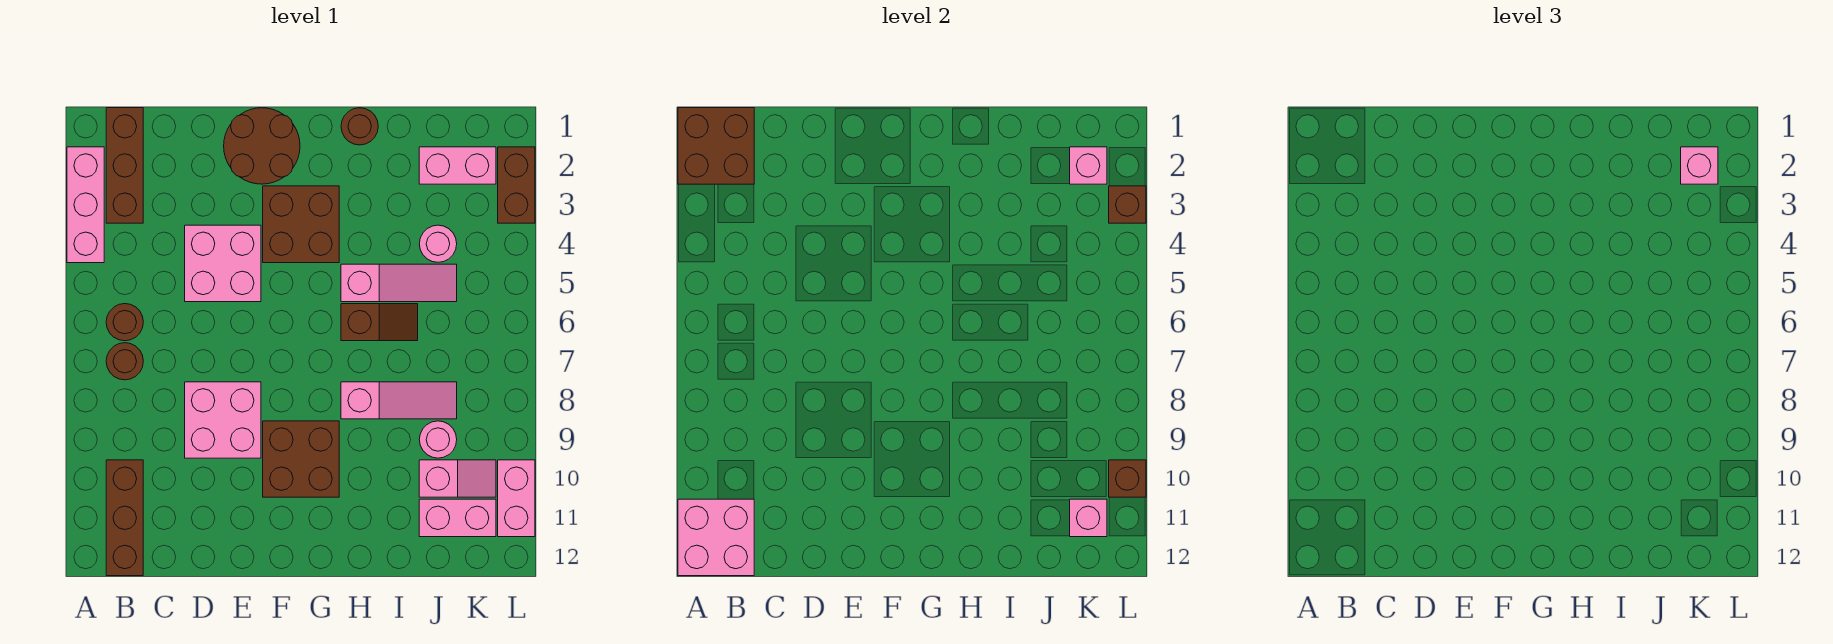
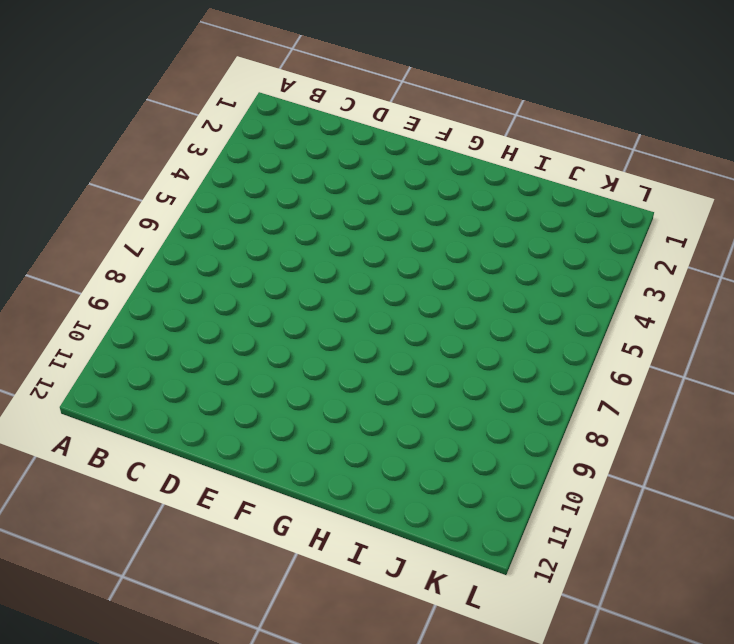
none -> pink brick A2:A4 level 1
none -> brown brick B1:B3 level 1
none -> brown round brick B6 level 1

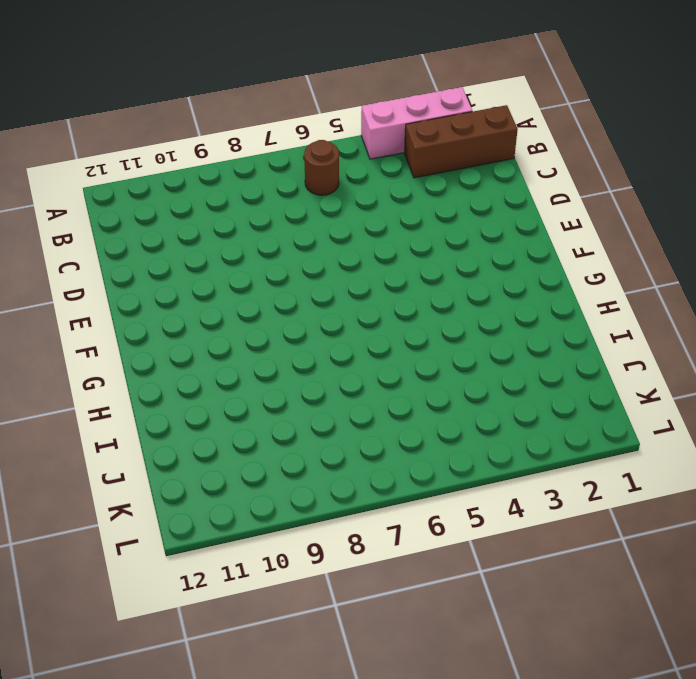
none -> brown round brick B7 level 1
none -> brown brick B10:B12 level 1
none -> pink brick D4:E5 level 1

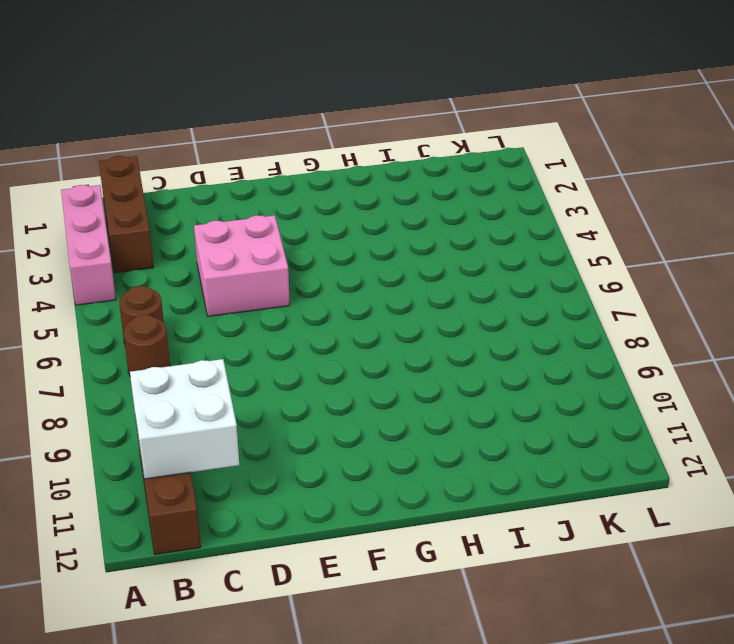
white brick B10:C11 level 2 -> pink brick A11:B12 level 2
none -> pink brick D8:E9 level 1
none -> brown round brick E1:F2 level 1
none -> brown brick F3:G4 level 1

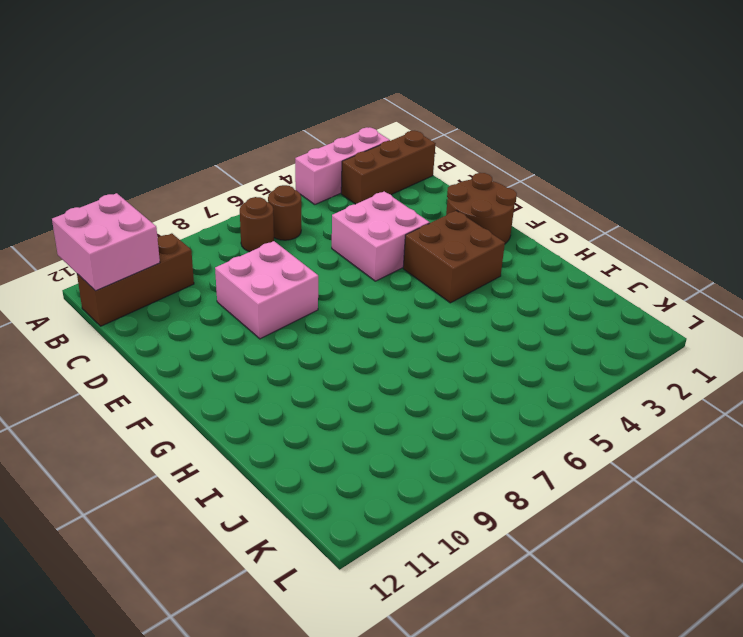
none -> brown brick F9:G10 level 1
none -> brown round brick H1 level 1
none -> pink slope H5:J5 level 1 top H

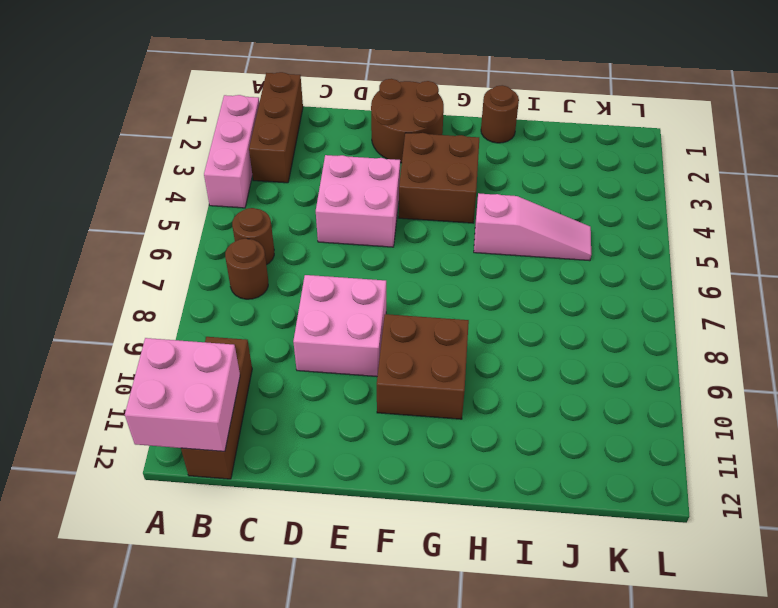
none -> brown slope H6:I6 level 1 top H
none -> pink slope H8:J8 level 1 top H
none -> pink brick J2:K2 level 1

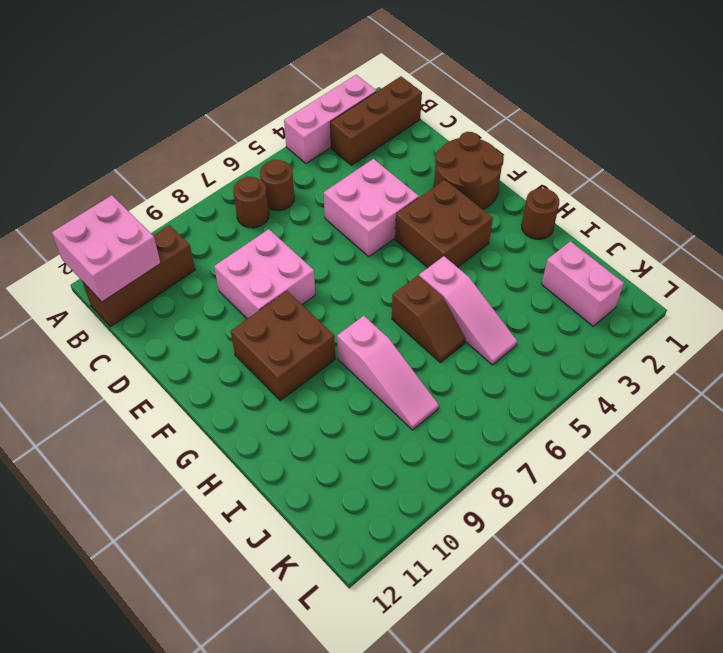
none -> pink round brick J4 level 1
none -> pink round brick J9 level 1
none -> pink slope J10:K10 level 1 top J

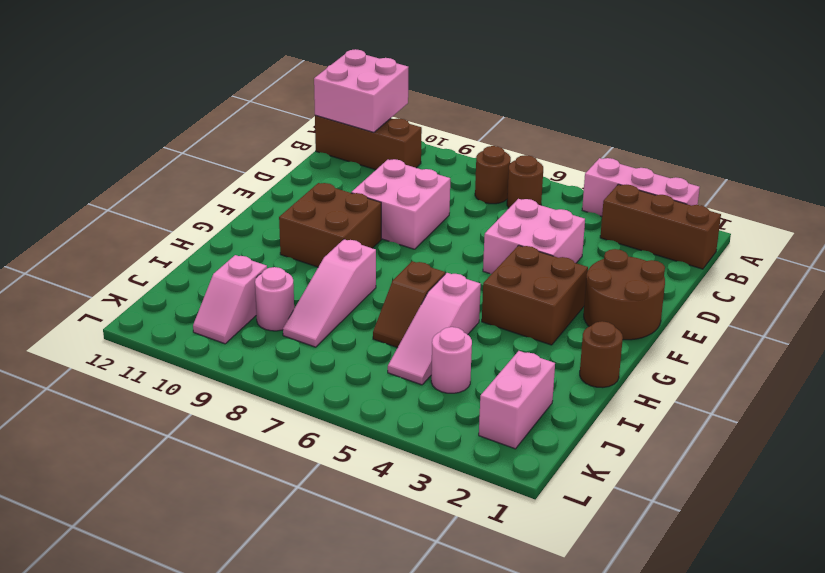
none -> pink brick J11:K11 level 1
none -> brown brick L2:L3 level 1
none -> pink brick L10:L11 level 1

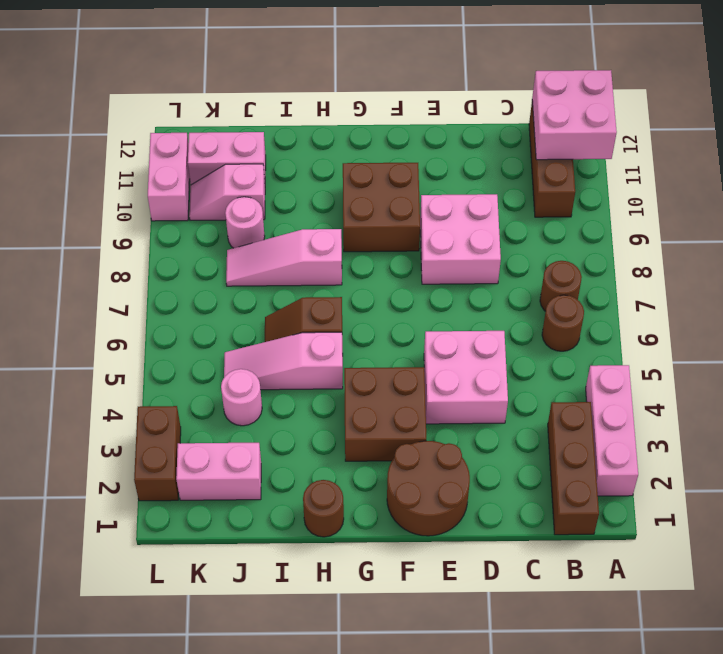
none -> brown brick A1:B2 level 2
none -> pink brick K2 level 2
none -> pink brick K11 level 2

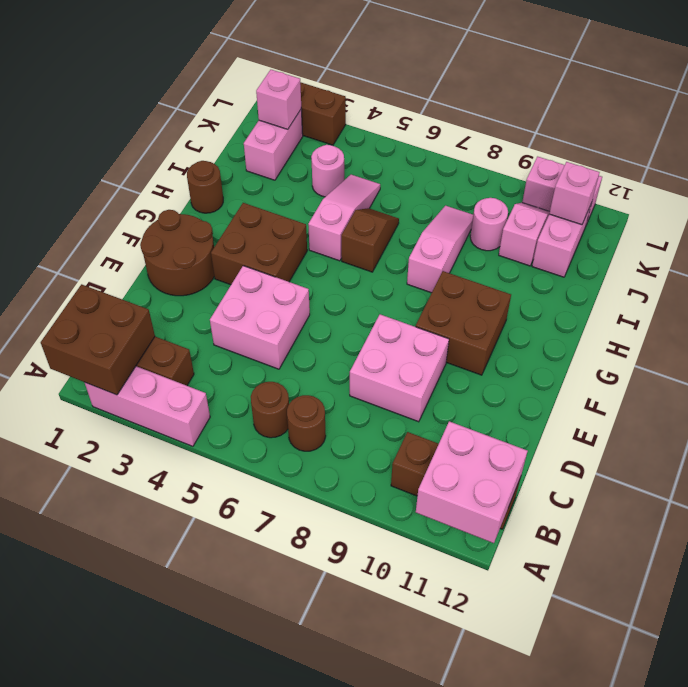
none -> brown brick L3 level 2
none -> brown brick L10 level 2
none -> pink brick K2 level 3

